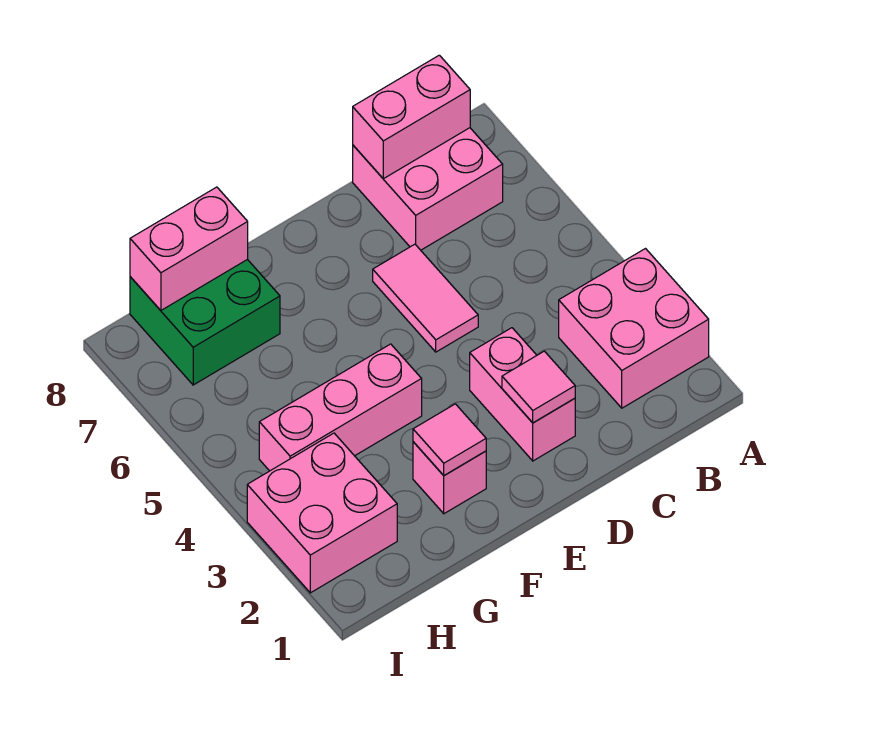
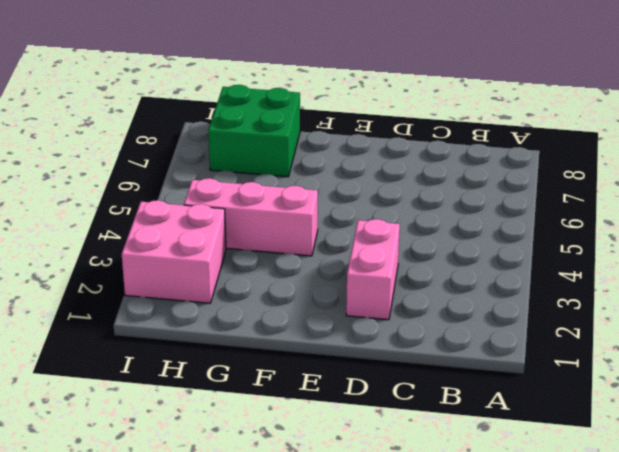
none -> pink brick A2:B3 level 1
none -> pink brick B7:C8 level 1
none -> pink tile D5:D6 level 1

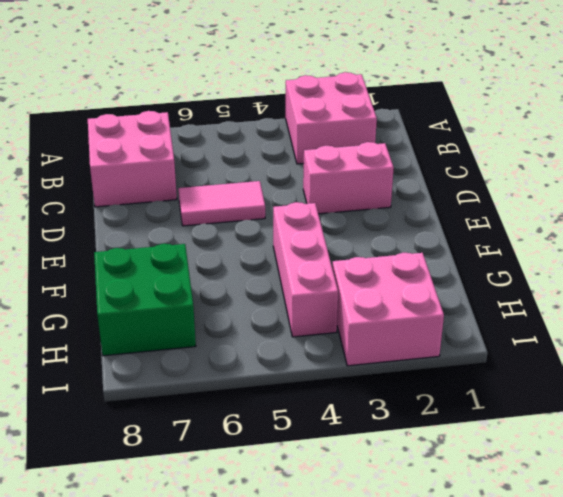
none -> pink brick F2 level 1
none -> pink brick B8:C8 level 2
none -> pink tile D2 level 2

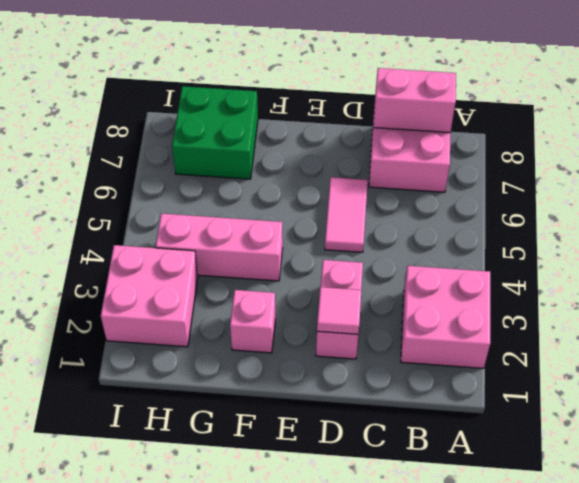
none -> pink tile F2 level 2
none -> pink brick G8:H8 level 2

